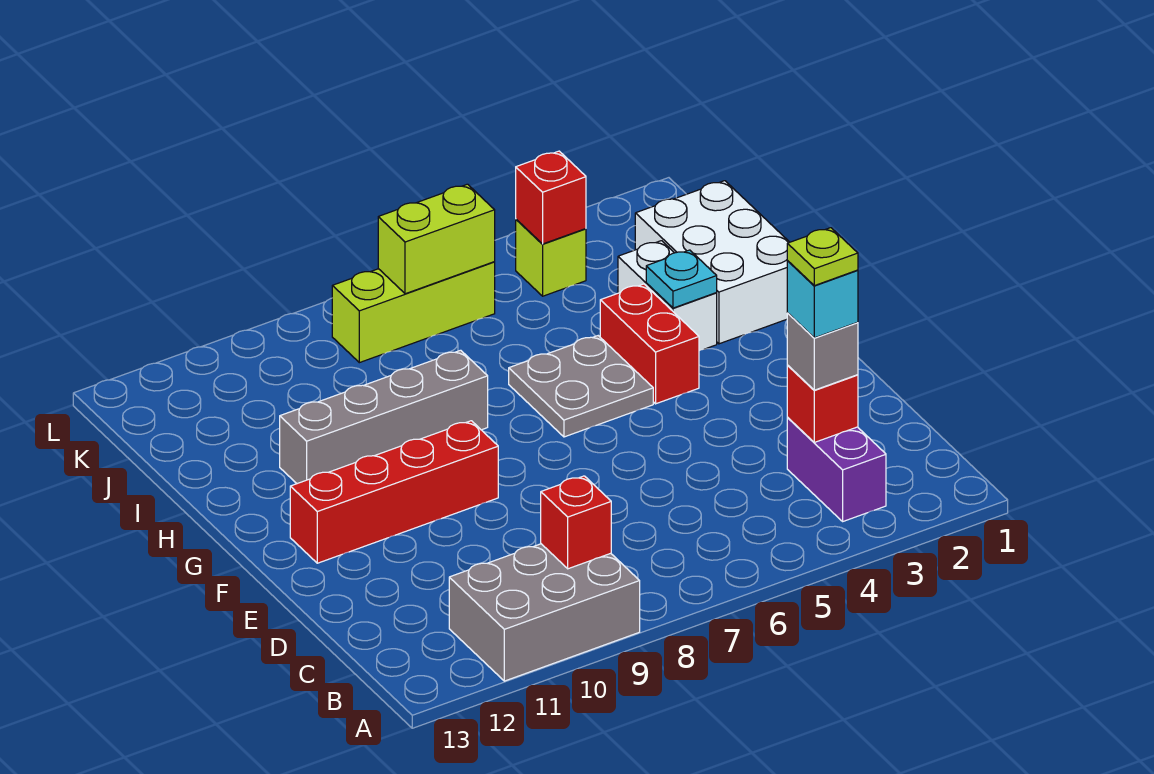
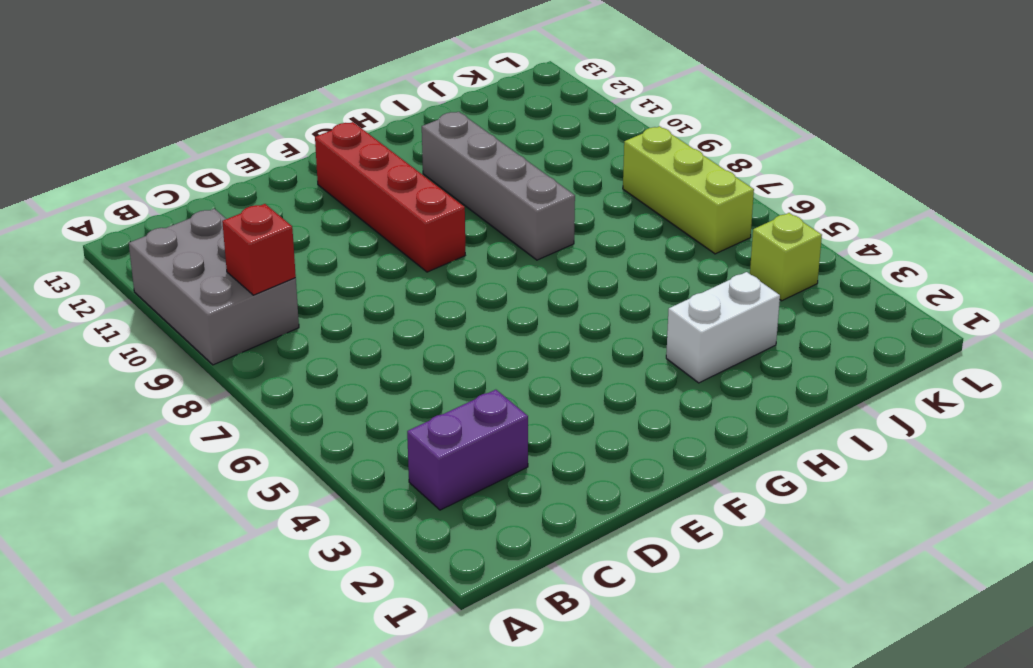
none -> red brick G4:H4 level 1
none -> grey plate G5:H6 level 1
none -> white brick H1:J2 level 1

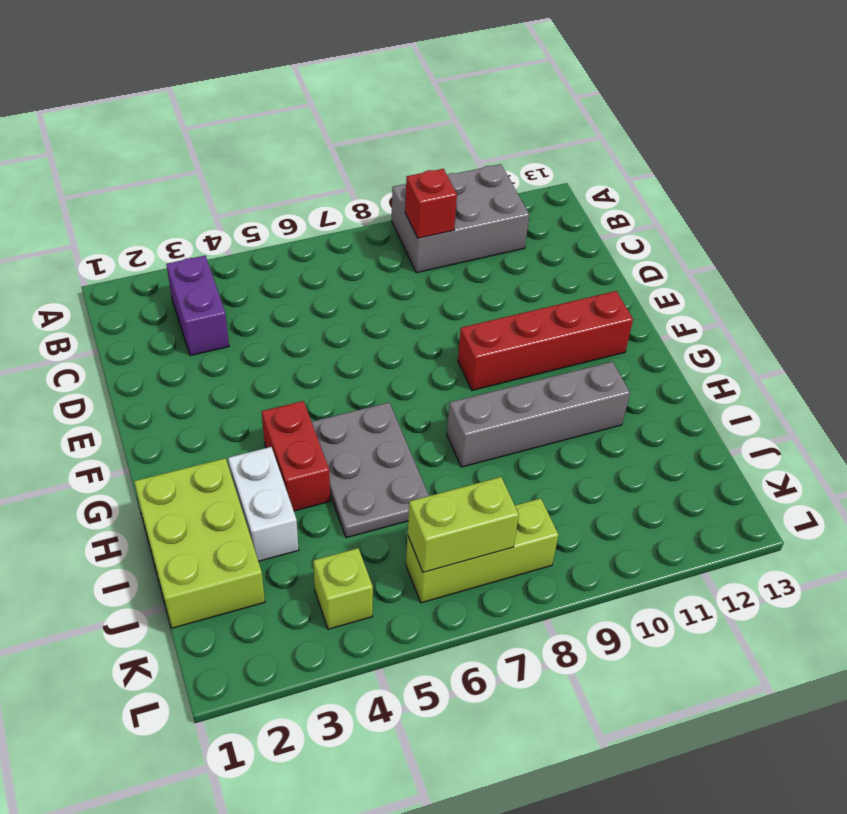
grey plate G5:I6 level 1 -> grey plate G5:H6 level 1
lime brick H1:J2 level 1 -> white brick H1:J2 level 1
none -> red brick C3 level 2
none -> cyan plate H3 level 2
none -> red brick K4 level 2

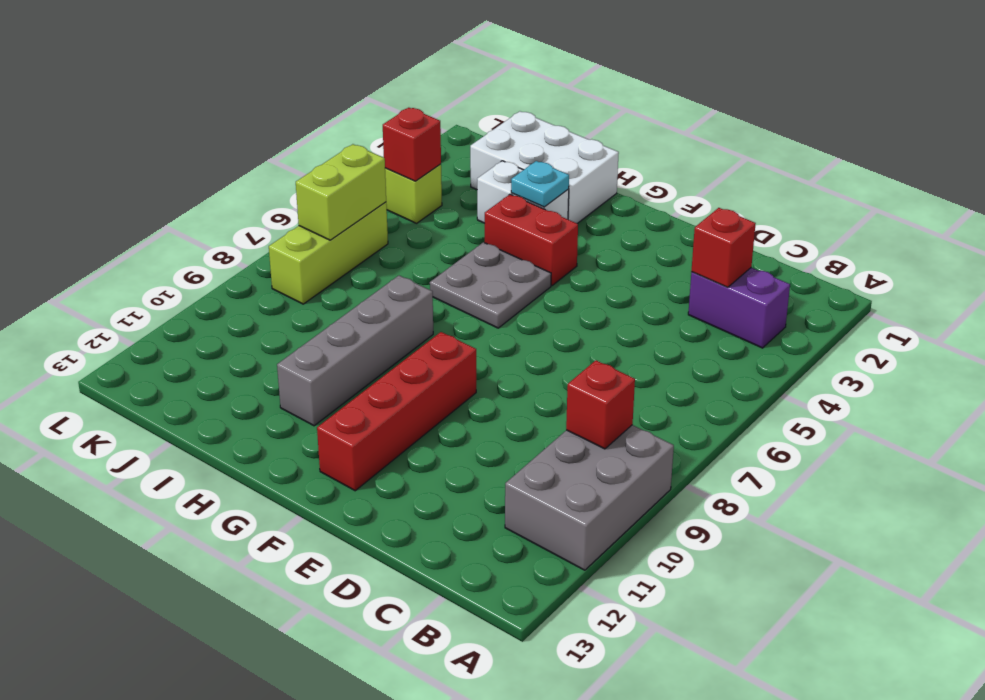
none -> grey brick C3 level 3
none -> cyan brick C3 level 4
none -> lime plate C3 level 5

